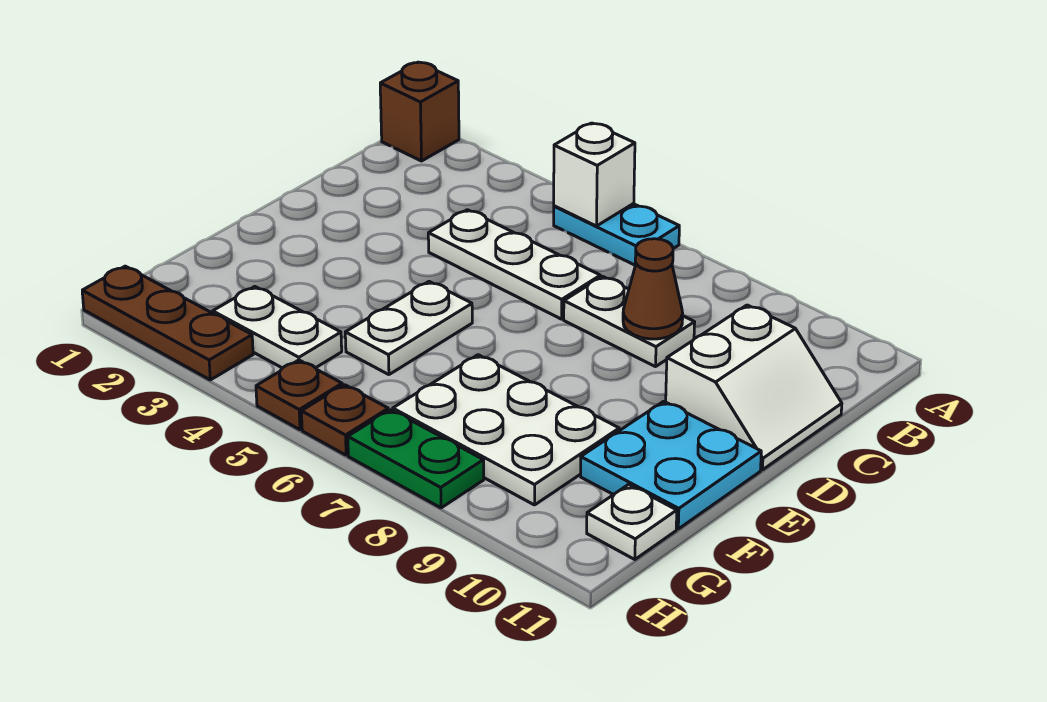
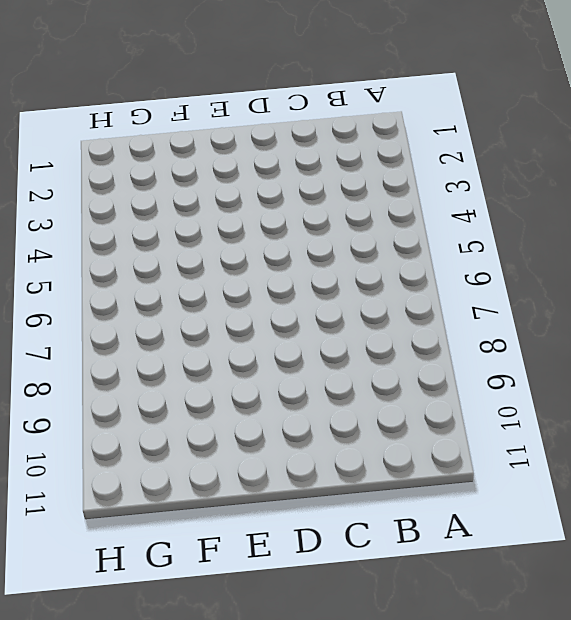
none -> brown brick A1 level 1
none -> cyan plate A5:A6 level 1
none -> white plate C4:C6 level 1

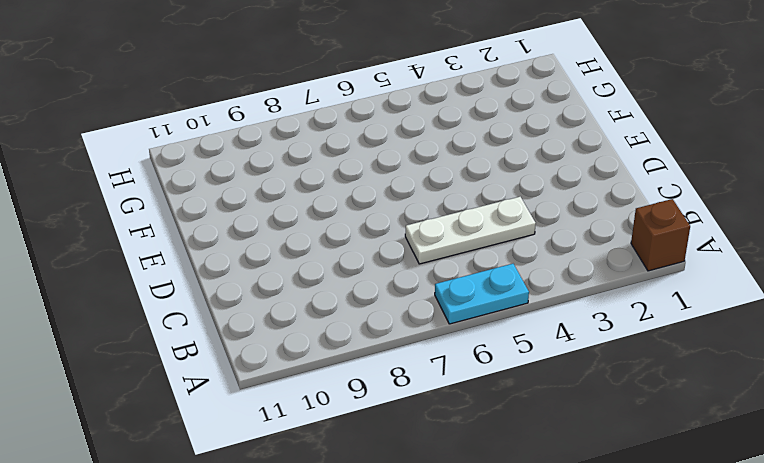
none -> white plate C7:C8 level 1
none -> white slope C10:D11 level 1 top 10
none -> white plate E5:F5 level 1

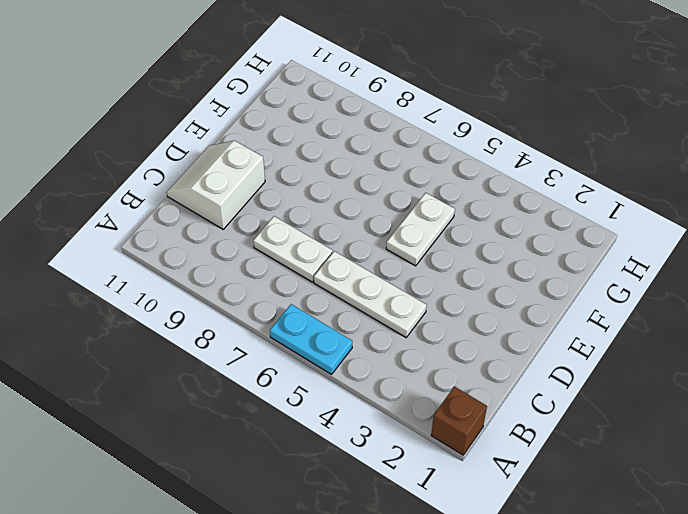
none -> cyan plate E10:F11 level 1
none -> white plate F7:G9 level 1
none -> white plate G3:G4 level 1

